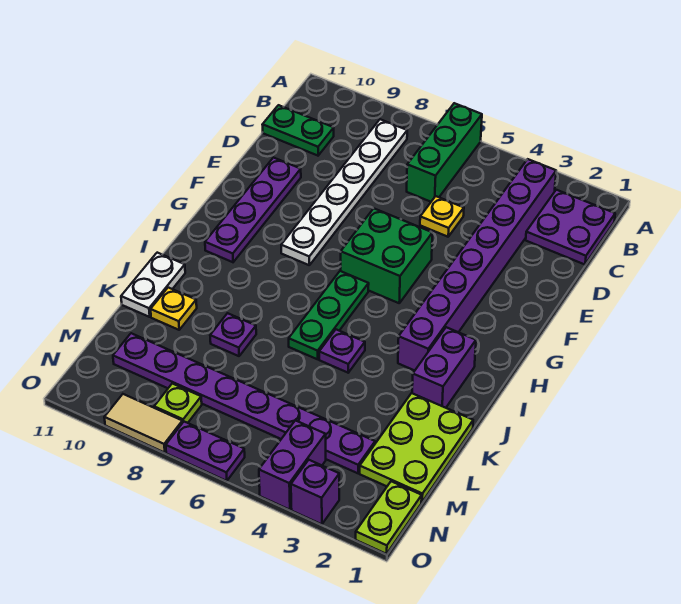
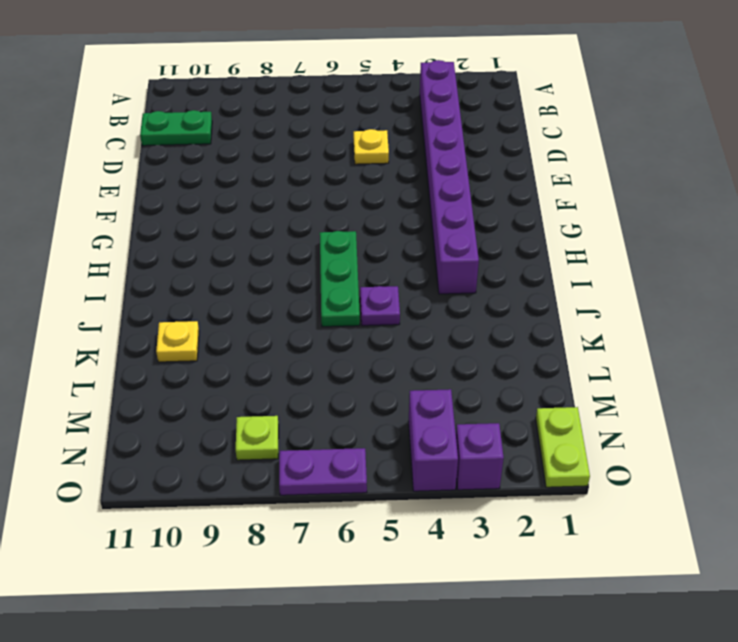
none -> green brick A6:C6 level 1
none -> purple plate B1:C2 level 1
none -> white plate B8:G8 level 1

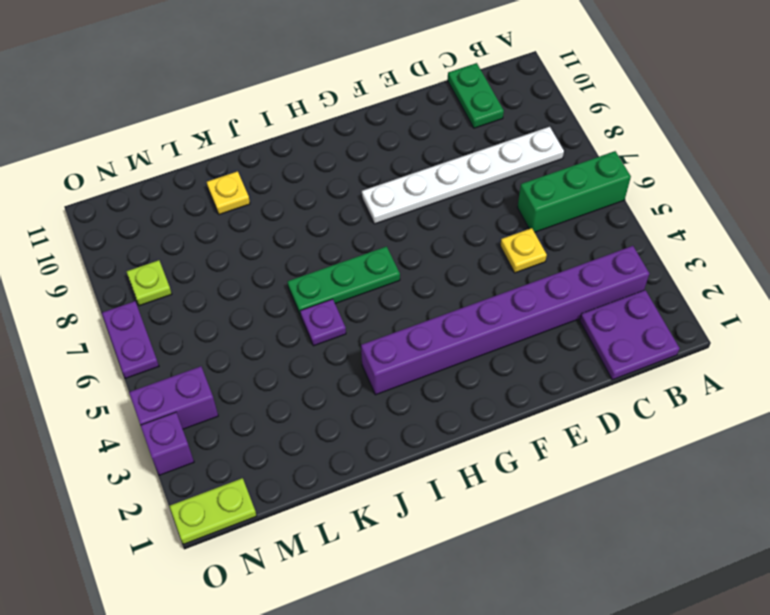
none -> purple plate E10:H10 level 1
none -> green brick F5:G6 level 1
none -> purple brick I2:J2 level 1

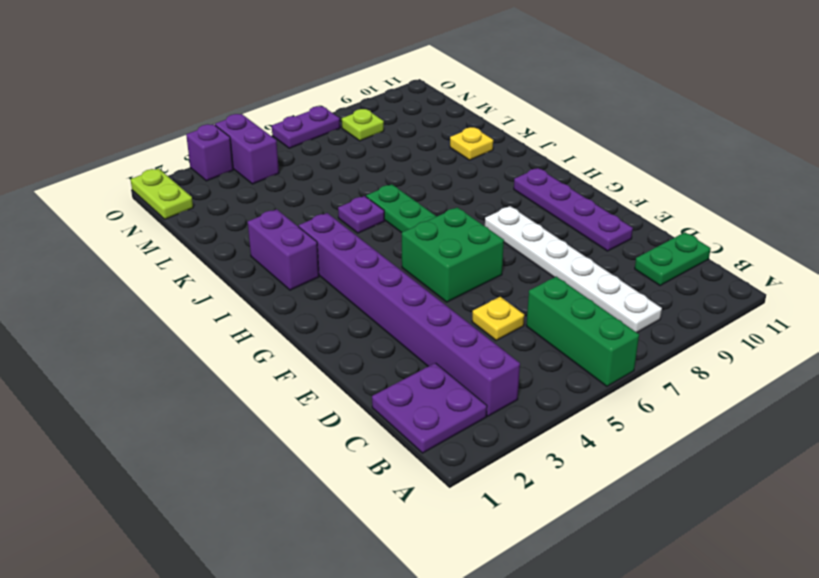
none -> white plate J11:K11 level 1
none -> lime plate K1:M2 level 1
none -> purple plate K8 level 1

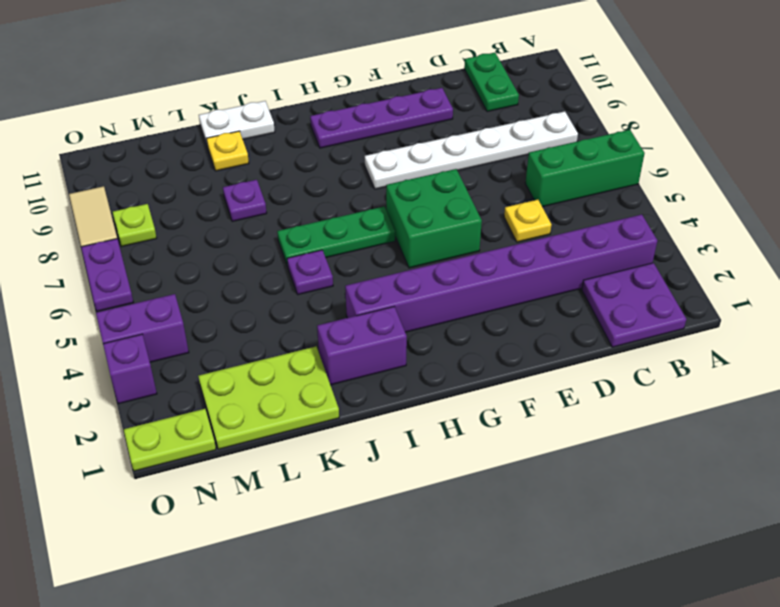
none -> purple plate M3:M10 level 1

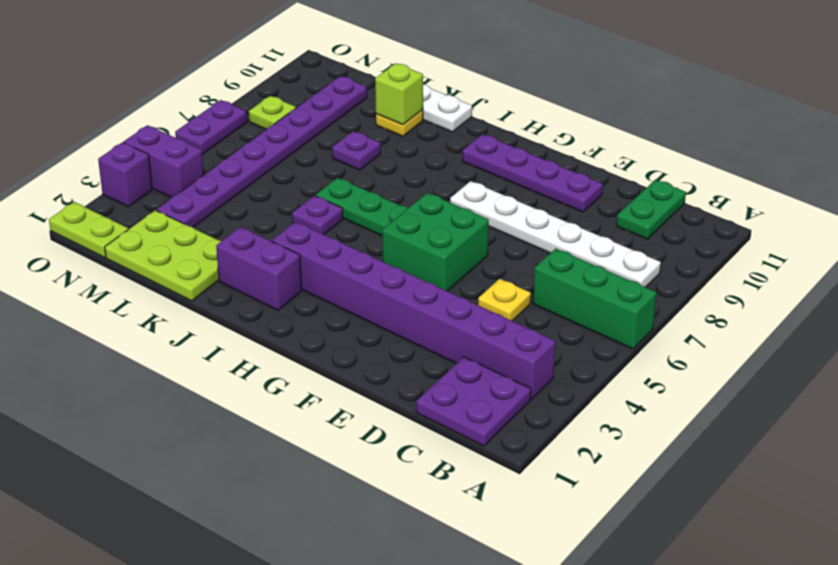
lime brick K10 level 2 -> none
none -> tan tile O8:O9 level 1

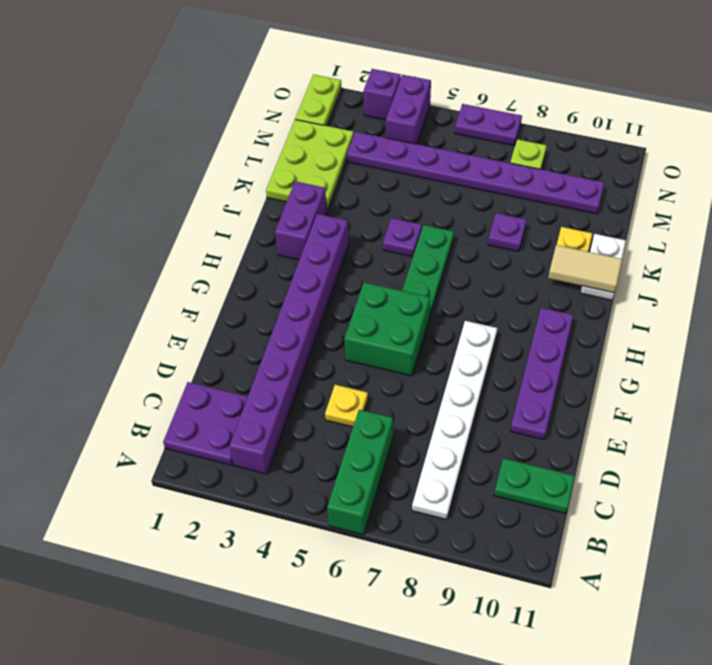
tan tile J10:J11 level 2 -> tan tile O8:O9 level 1

